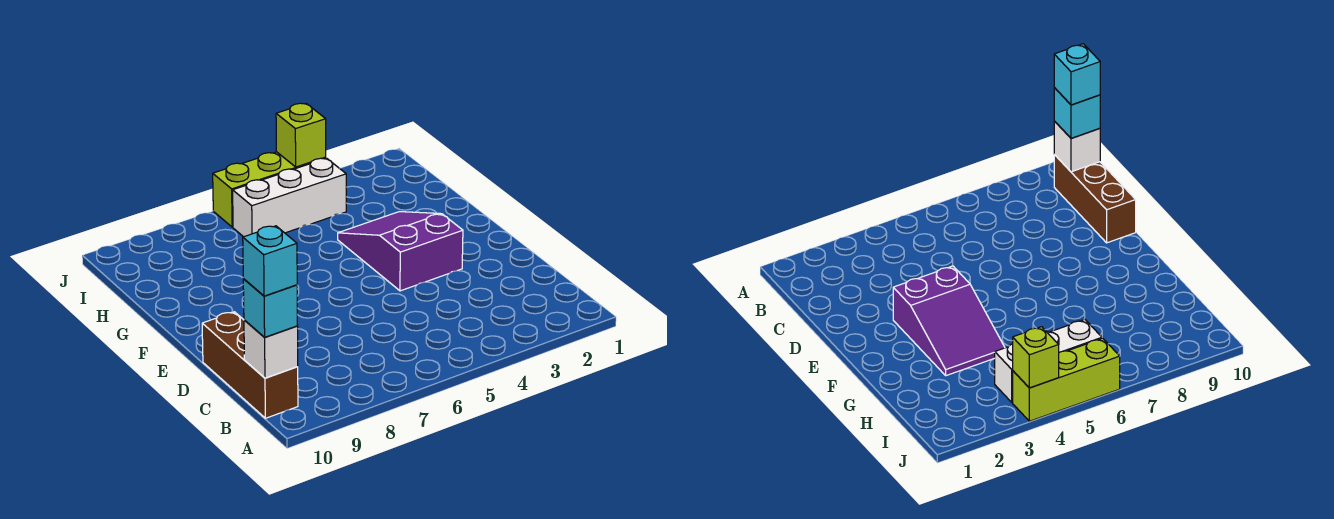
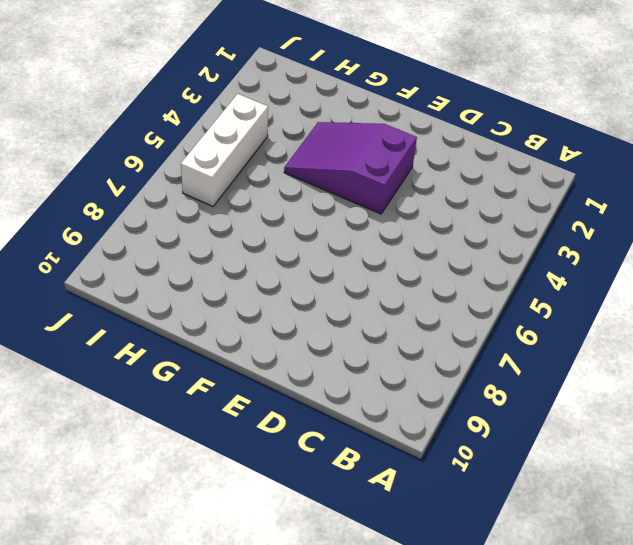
none -> brown brick B10:D10 level 1
none -> lime brick J4:J6 level 1

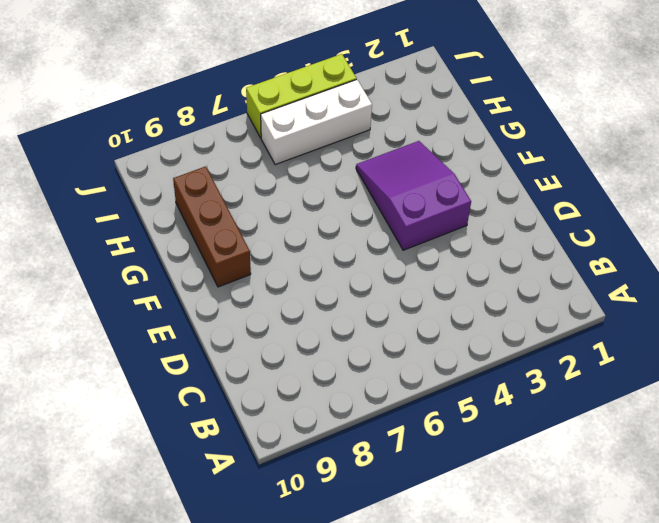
brown brick F9:H9 level 1 -> brown brick B10:D10 level 1
none -> white brick B10 level 2
none -> lime brick J4 level 2

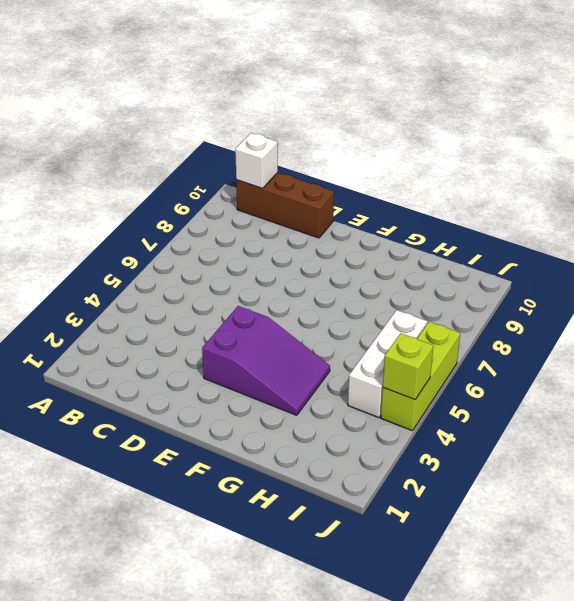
none -> cyan brick B10 level 3
none -> cyan brick B10 level 4

